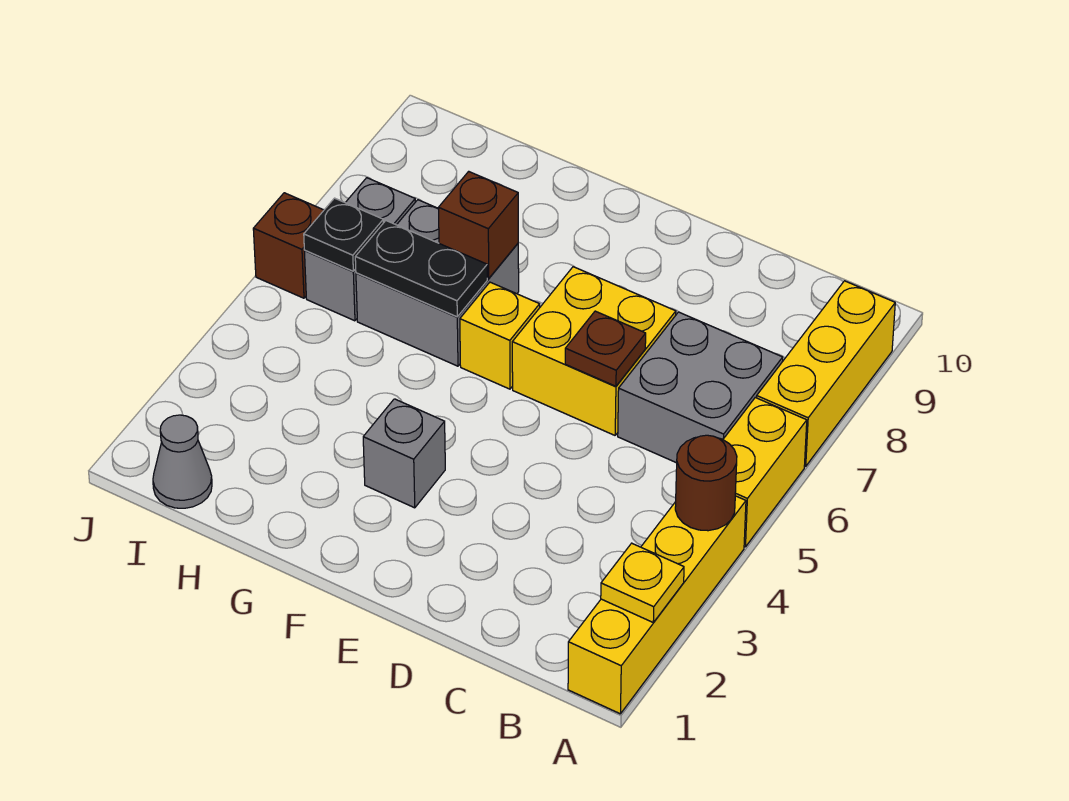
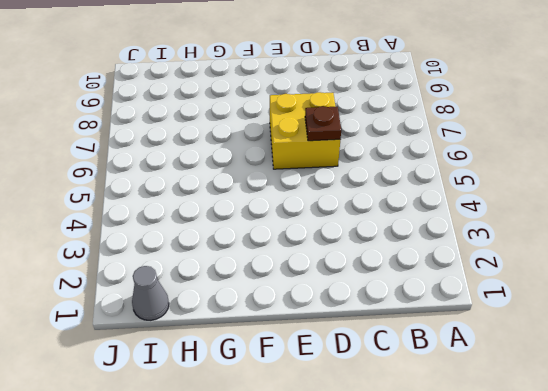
none -> yellow brick A1:A4 level 1
none -> yellow brick A5:A6 level 1
none -> yellow brick A7:A9 level 1

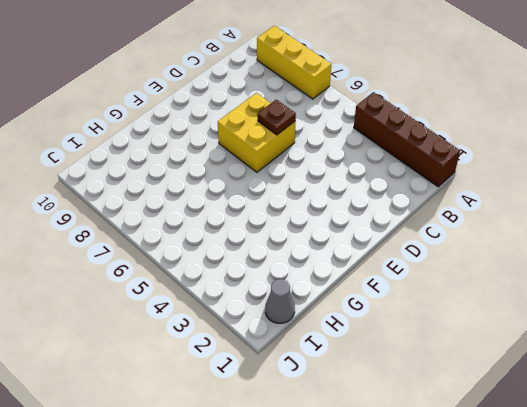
brown brick A1:A4 level 1 -> yellow brick A1:A4 level 1
none -> yellow brick A5:A6 level 1
none -> grey brick B6:C7 level 1
none -> grey brick F3 level 1

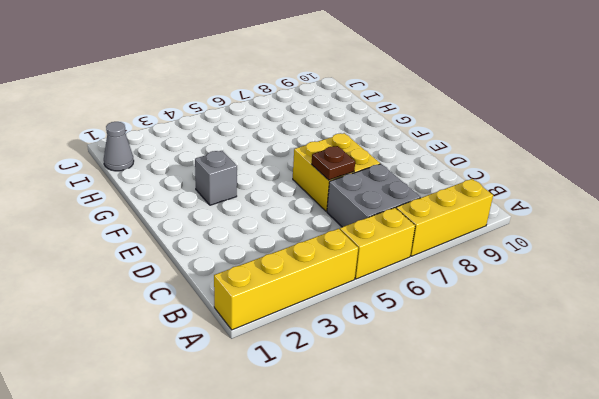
none -> yellow brick F6 level 1
none -> grey brick G6:H7 level 1
none -> grey brick I6:I7 level 1

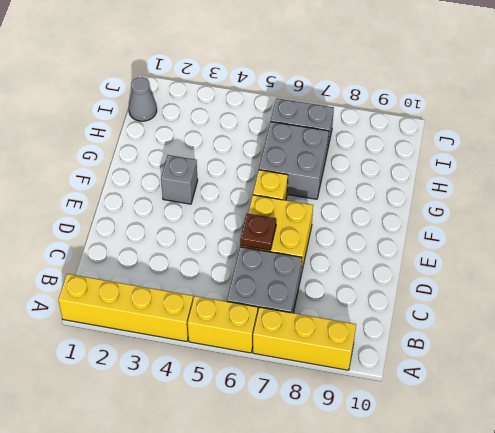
none -> brown brick J6 level 1
none -> yellow plate A2 level 2
none -> brown round brick A4 level 2

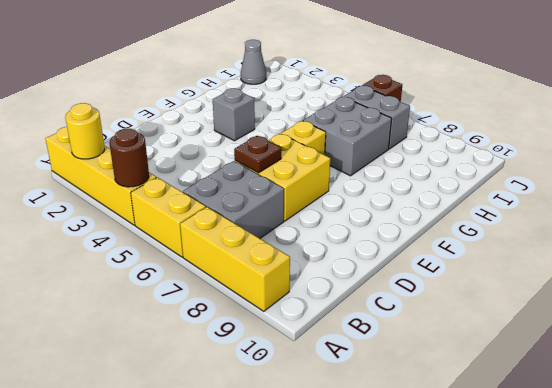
yellow round brick A2 level 2 -> yellow plate A2 level 2
none -> black plate G6:H6 level 2
none -> brown brick G7 level 2
none -> black plate I6 level 2

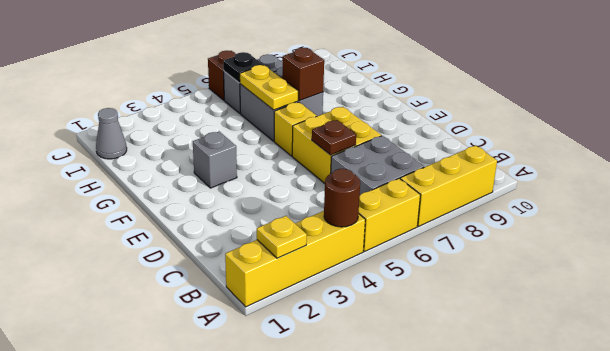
yellow plate G6:H6 level 2 -> black plate G6:H6 level 2

